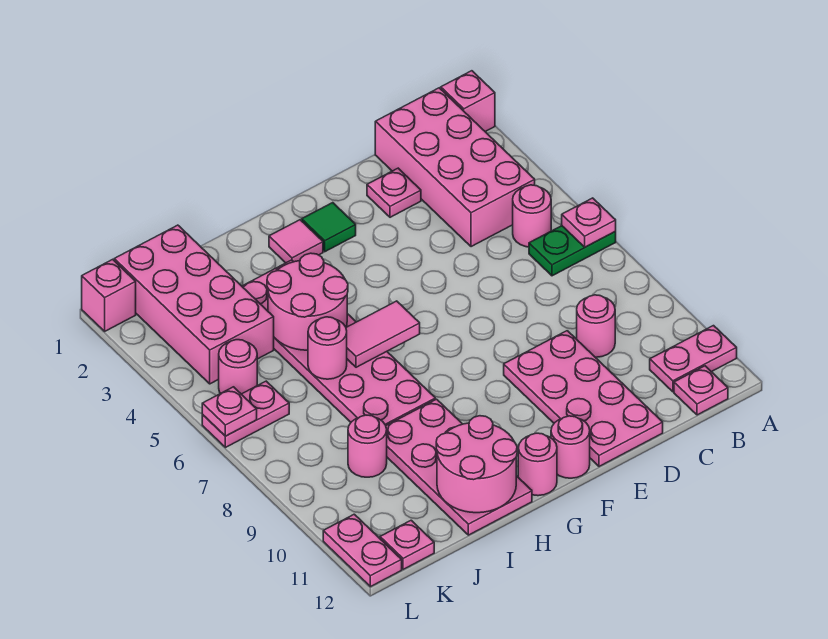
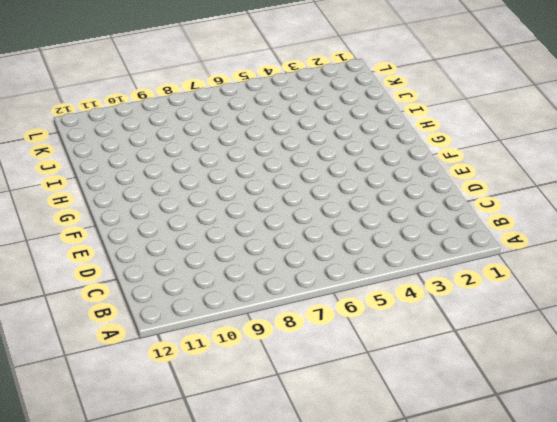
none -> pink brick A1 level 1
none -> green plate A6:B6 level 1
none -> pink plate A11:B11 level 1

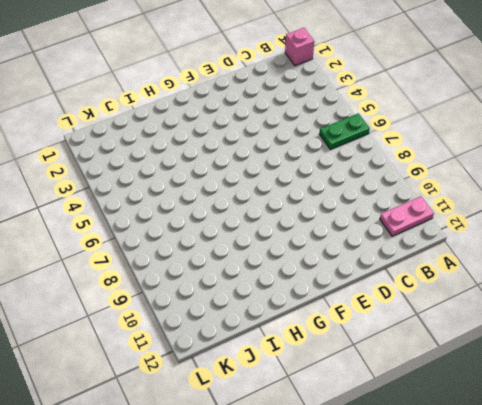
none -> pink brick B1:C4 level 1
none -> pink round brick B5 level 1
none -> pink plate B12 level 1

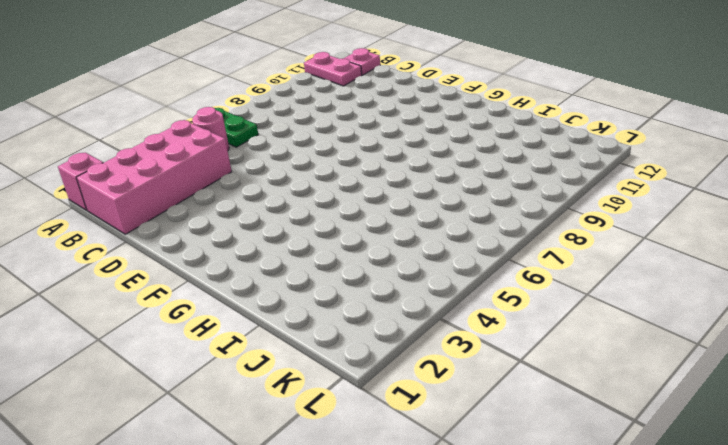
none -> pink round brick C9 level 1
none -> pink plate D2 level 1
none -> pink plate D9:E12 level 1

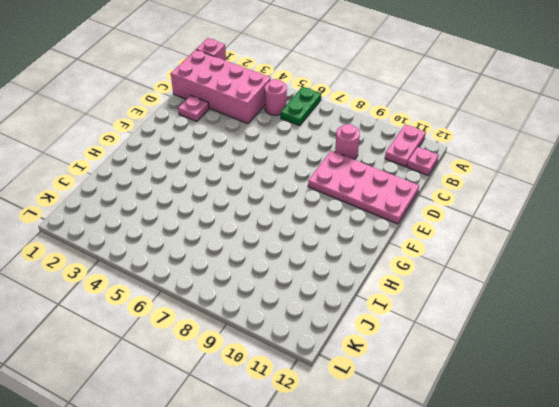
none -> green tile F2 level 1
none -> pink round brick F12 level 1
none -> pink tile G2 level 1

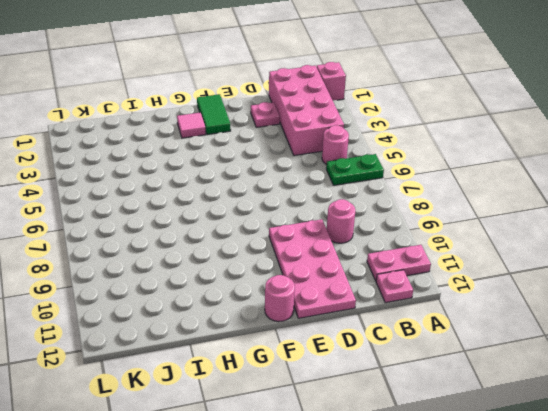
green tile F1:F2 level 1 -> green tile F2 level 1
none -> pink round brick G12 level 1
none -> pink plate H3:I8 level 1
none -> pink plate H9:I12 level 1

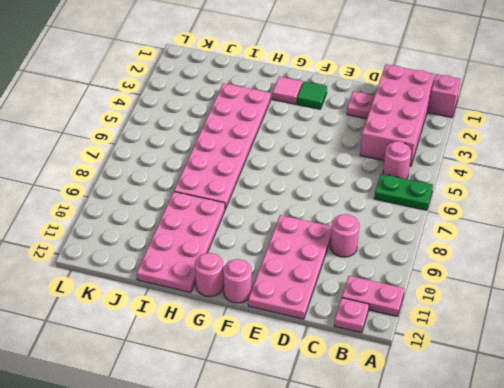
none -> pink brick J1:K4 level 1
none -> pink round brick J9 level 1
none -> pink round brick K5 level 1

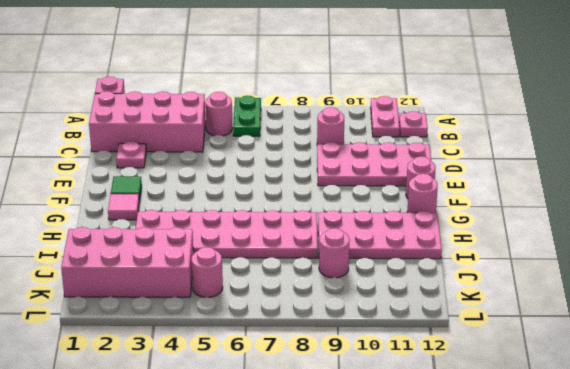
none -> pink plate K6:L6 level 1
none -> pink plate K12 level 1
none -> pink brick L1 level 1

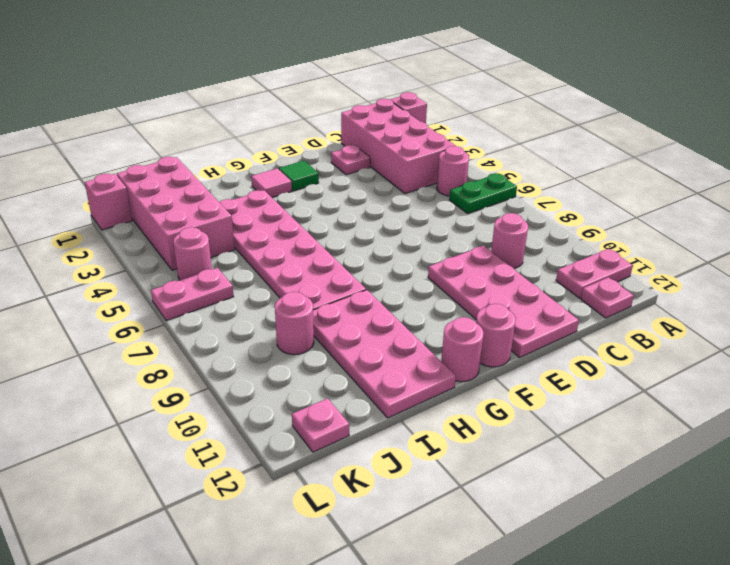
none -> pink plate L11:L12 level 1
none -> pink plate A6 level 2
none -> pink tile G6:H6 level 2

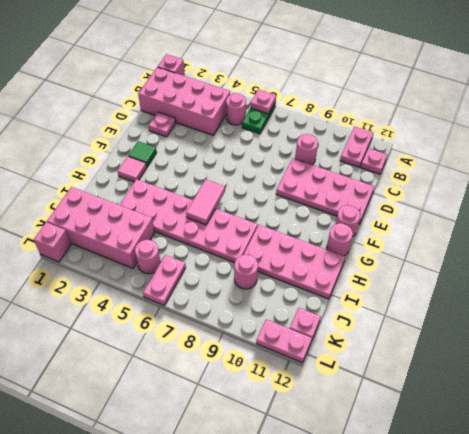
none -> pink round brick H4:I5 level 2
none -> pink round brick H11:I12 level 2
none -> pink round brick I6 level 2

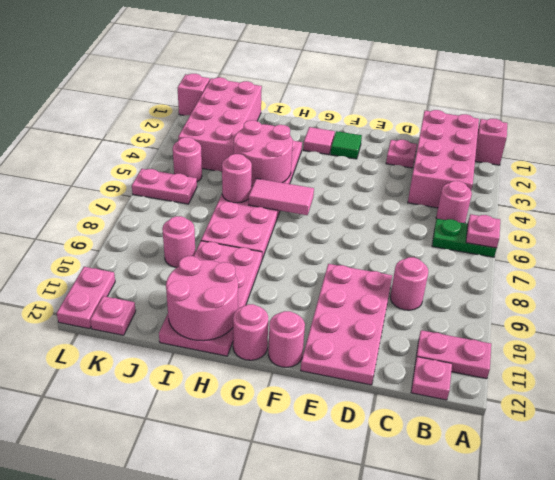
none -> pink plate L6 level 2

